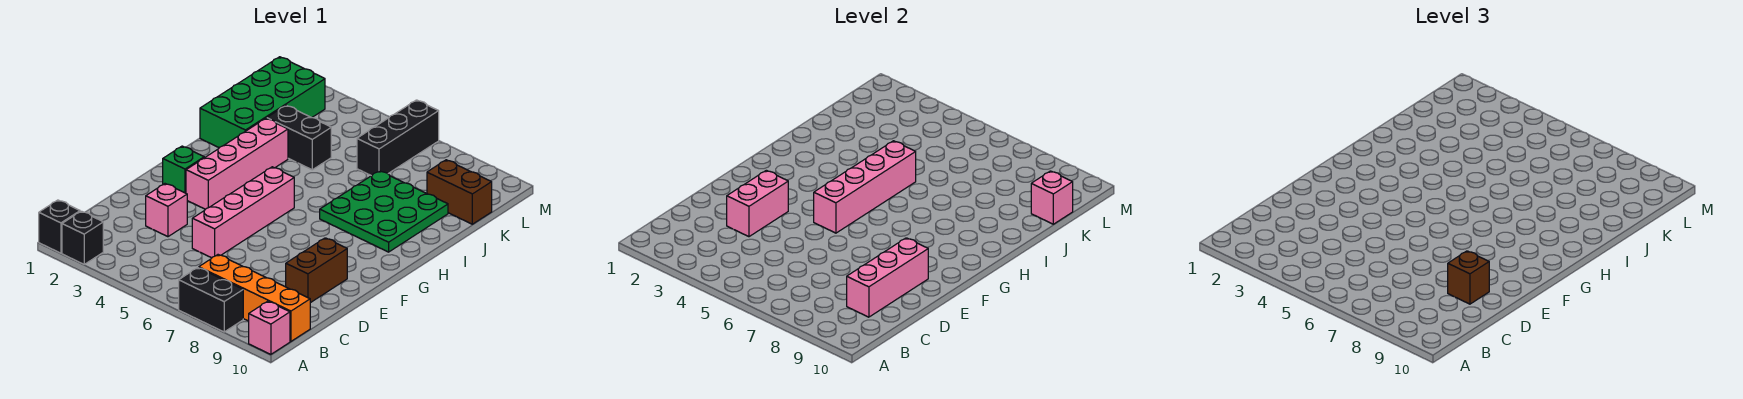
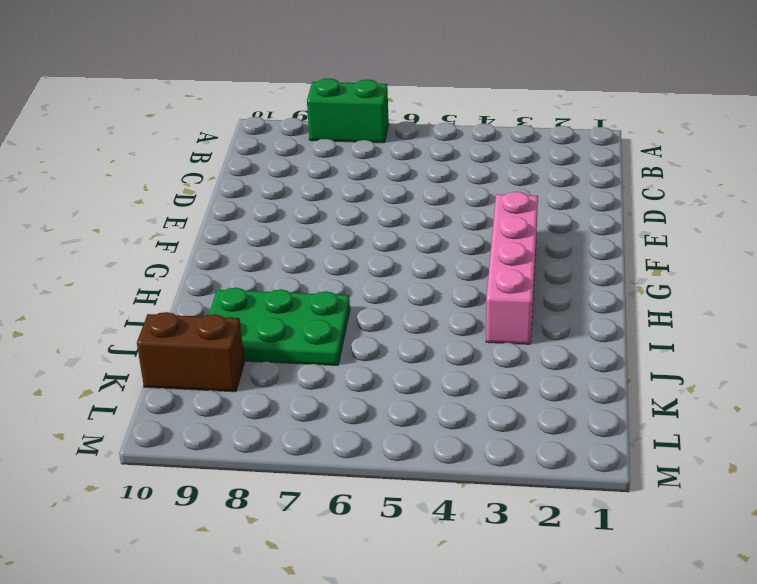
green brick A7:A8 level 1 -> black brick A7:A8 level 1
green plate I7:J9 level 1 -> green plate H7:J9 level 1
none -> black brick A1 level 1
none -> black brick A2 level 1
none -> pink brick A10 level 1

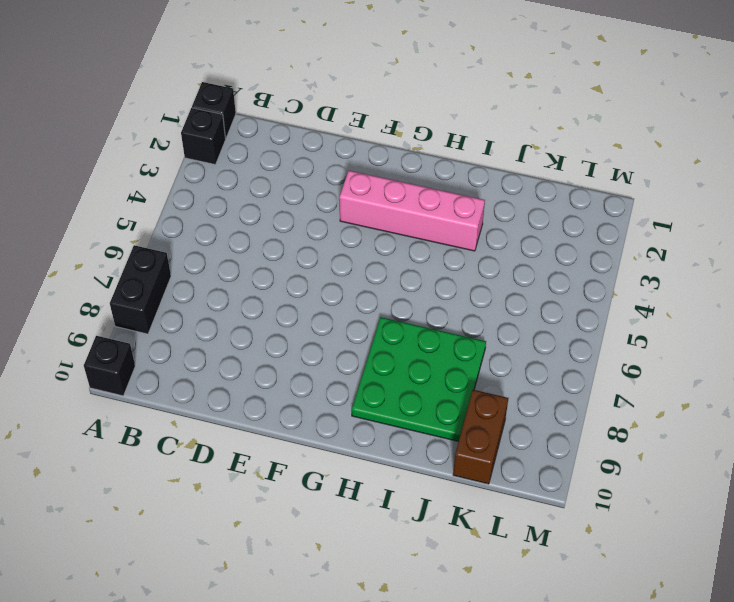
black brick A10 level 1 -> pink brick A10 level 1
none -> orange brick B7:B10 level 1
none -> pink brick D3 level 1
none -> pink brick D5:G5 level 1

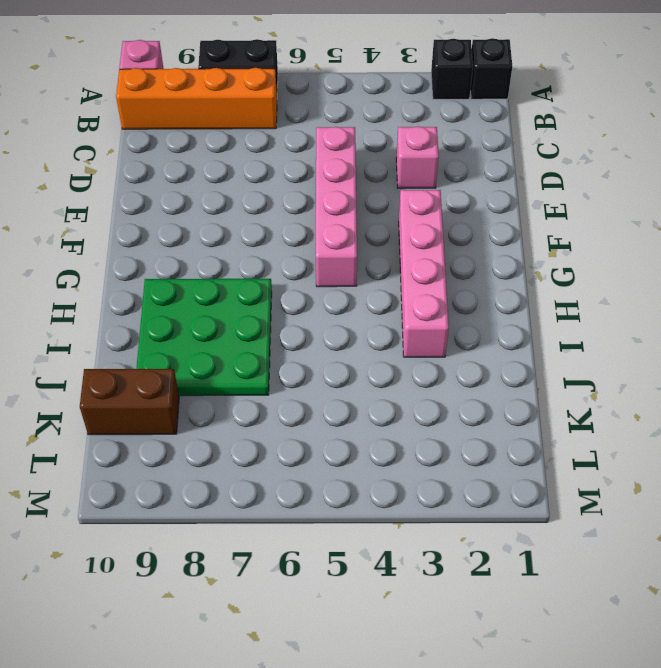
none -> brown brick D9:E9 level 1
none -> green brick F2 level 1
none -> green brick I1:L2 level 1

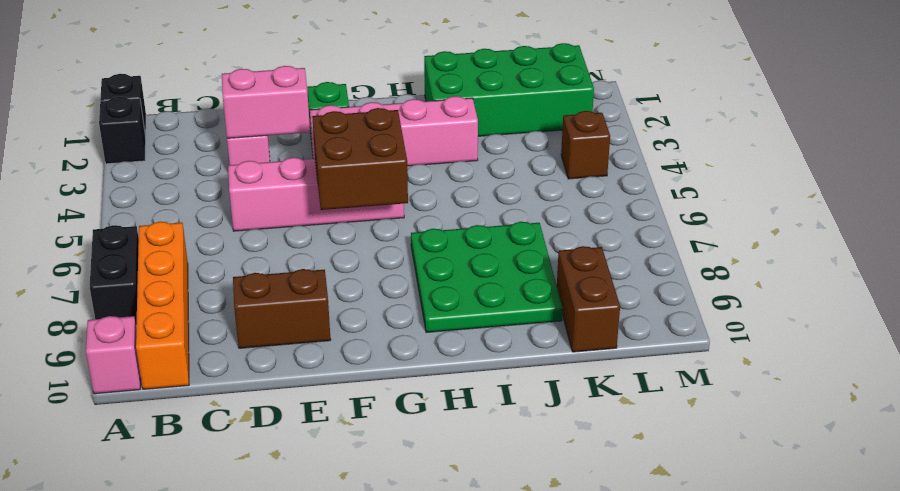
brown brick F5:G6 level 2 -> pink brick F5:I5 level 2
brown brick L4 level 1 -> brown brick D9 level 3
none -> black brick J3:J4 level 1
none -> black brick K6:M6 level 1
none -> pink brick C9:E9 level 2

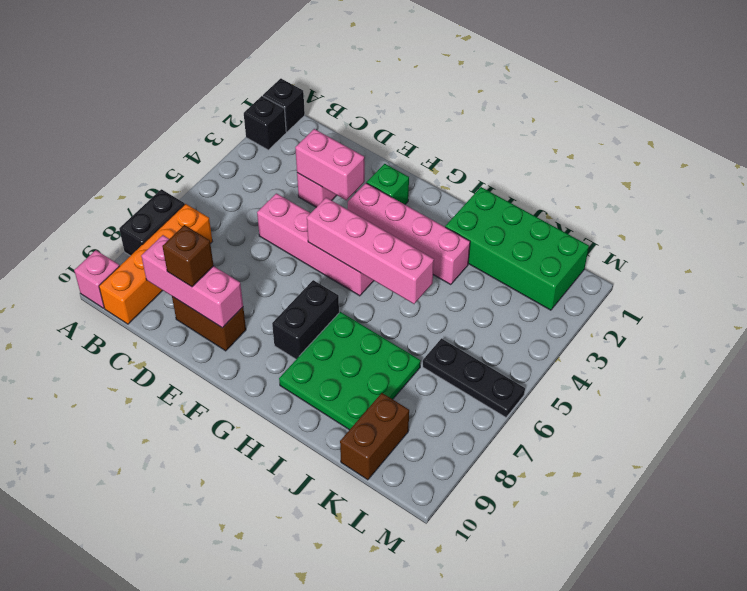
black brick G7:G8 level 1 -> black brick J3:J4 level 1
black plate K6:M6 level 1 -> black brick K6:M6 level 1
none -> pink brick K10 level 2

